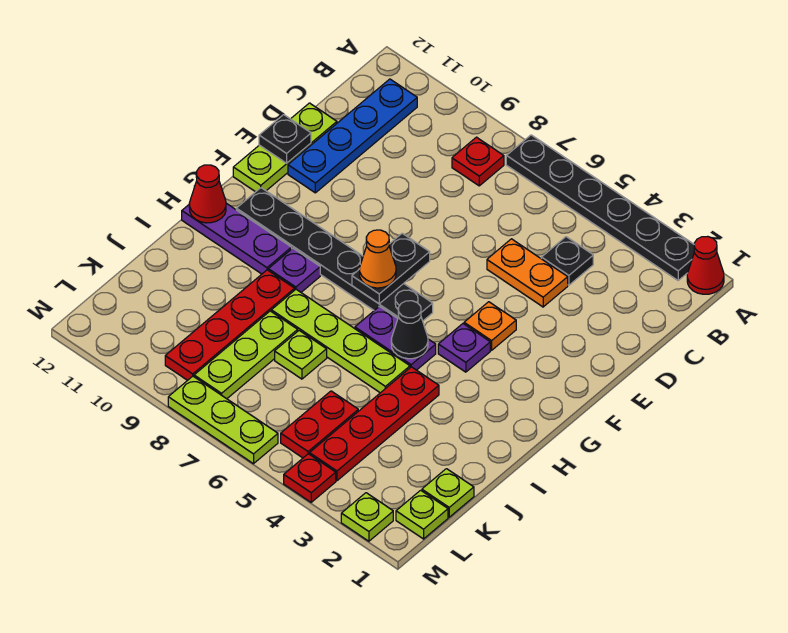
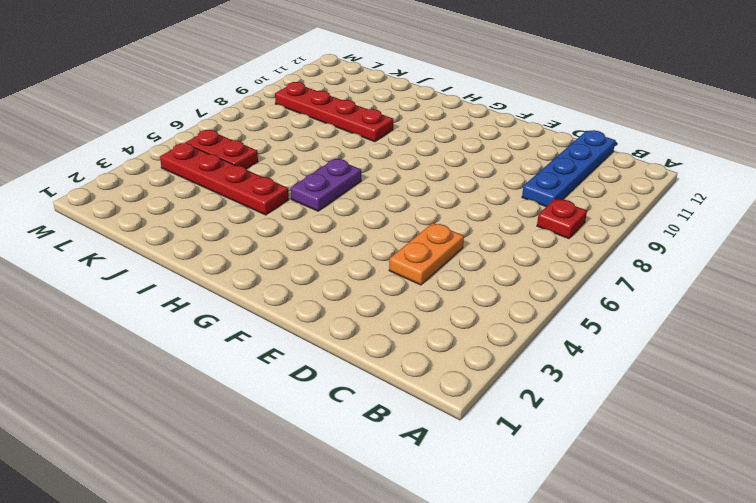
blue plate C9:C12 level 1 -> blue plate B11:E11 level 1
none -> red cone A1 level 1
none -> black plate A2:A7 level 1
none -> black plate C4 level 1

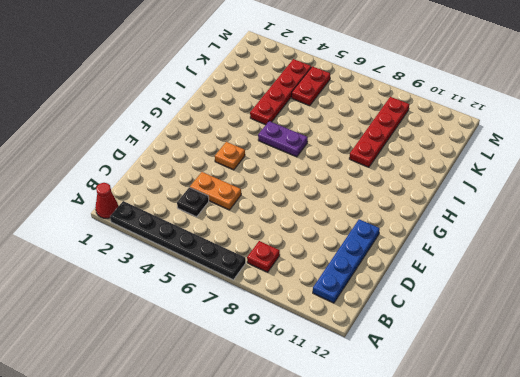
none -> lime plate D12:F12 level 1
none -> purple plate G4 level 1
none -> black plate G6:G11 level 1

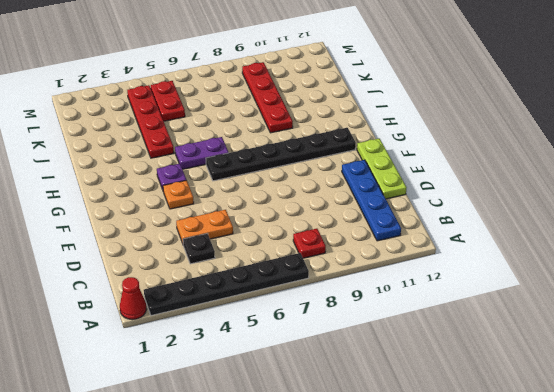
none -> purple plate H9 level 1
none -> purple plate H10:H12 level 1
none -> lime plate I5:I8 level 1

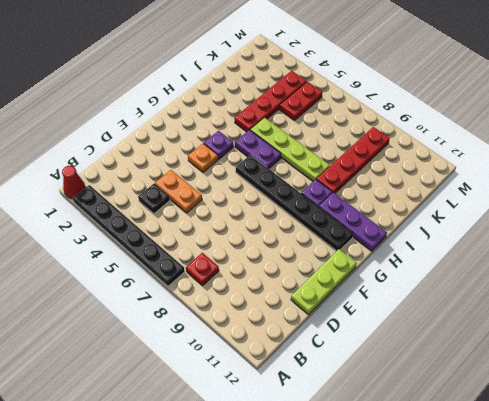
none -> blue plate B11:E11 level 1
none -> lime plate J7 level 1
none -> lime plate J8:L8 level 1

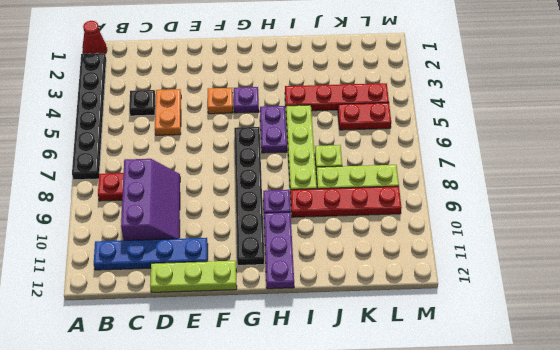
purple slope C8:D10 level 1 top C -> none
none -> lime plate K1 level 1
none -> lime plate L1 level 1
none -> lime plate M2 level 1

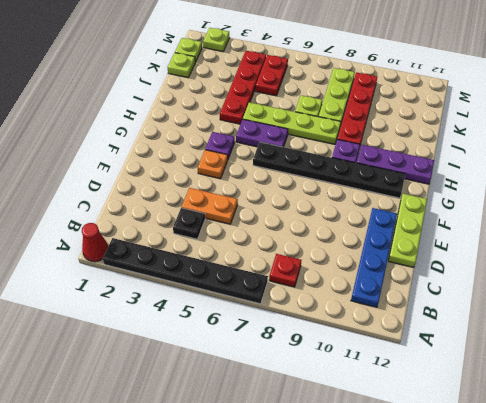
none -> red plate M4 level 1
none -> lime plate M6:M8 level 1
none -> black plate E12 level 2

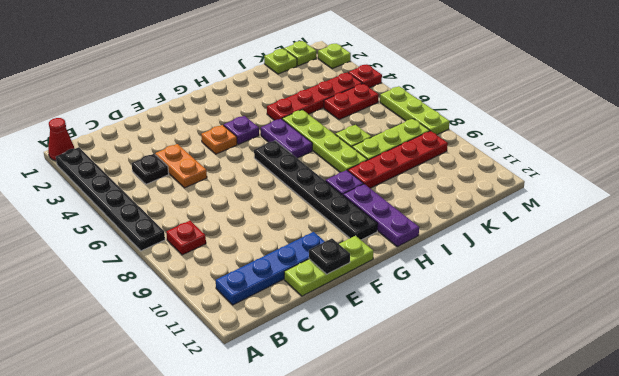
none -> black plate F7:G7 level 2
none -> black cone H5 level 2
none -> red cone H12 level 2

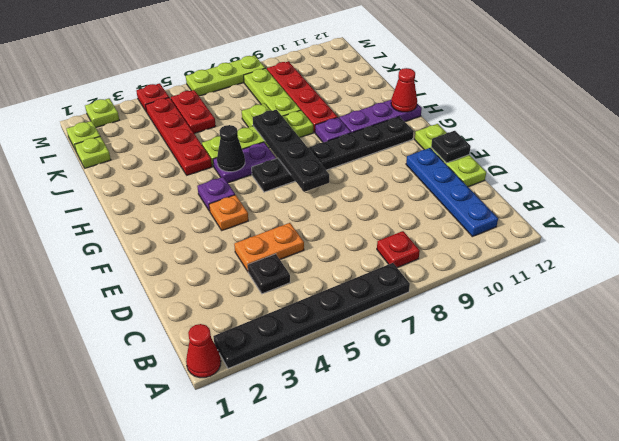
black plate F7:I7 level 2 -> black plate F7:G7 level 2
none -> orange cone G7 level 3

